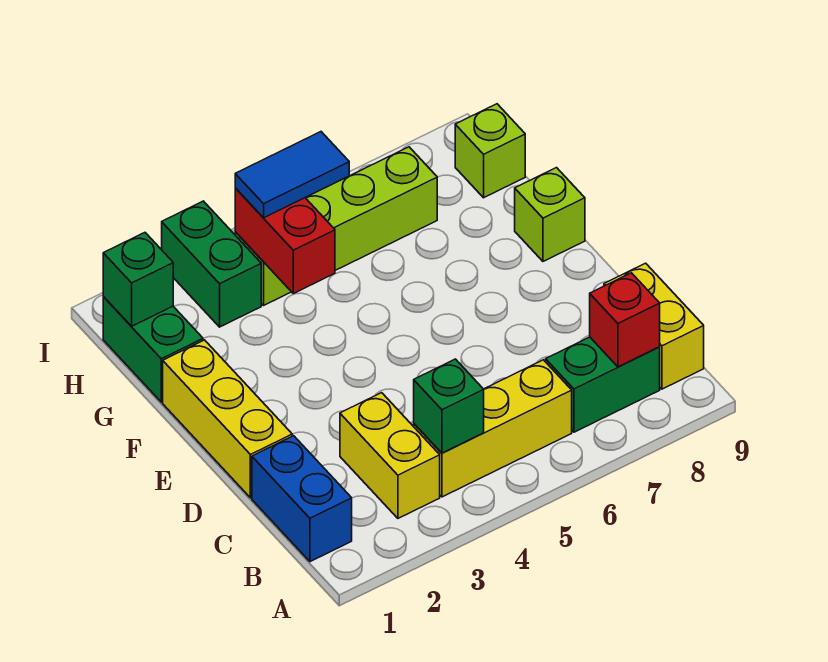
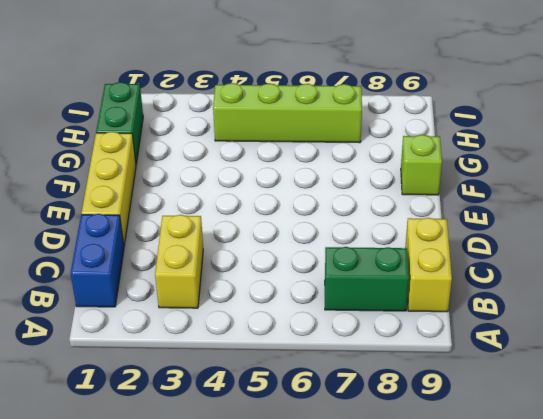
none -> yellow brick B4:B6 level 1
none -> green brick H3:I3 level 1
none -> lime brick H9 level 1

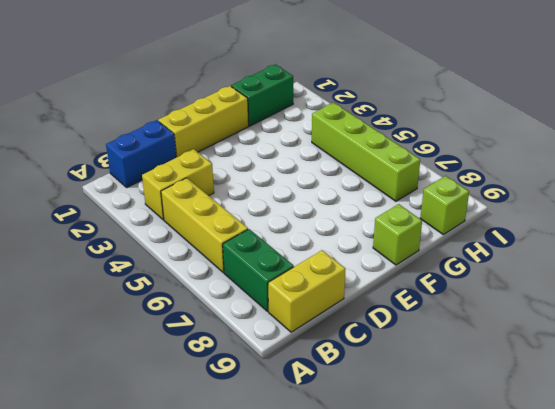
none -> green brick H3:I3 level 1
none -> green brick B4 level 2
none -> red brick B8 level 2

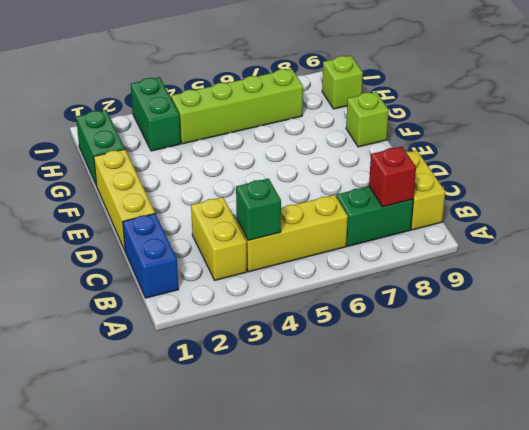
none -> red brick G4:H4 level 2
none -> green brick H1 level 2
none -> blue tile H4:H5 level 3

